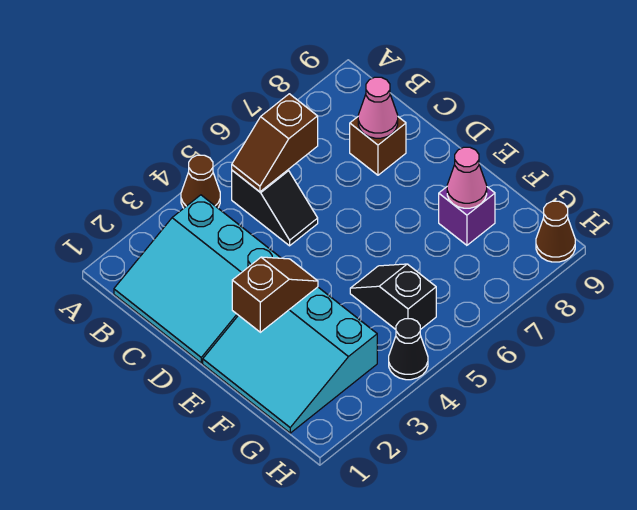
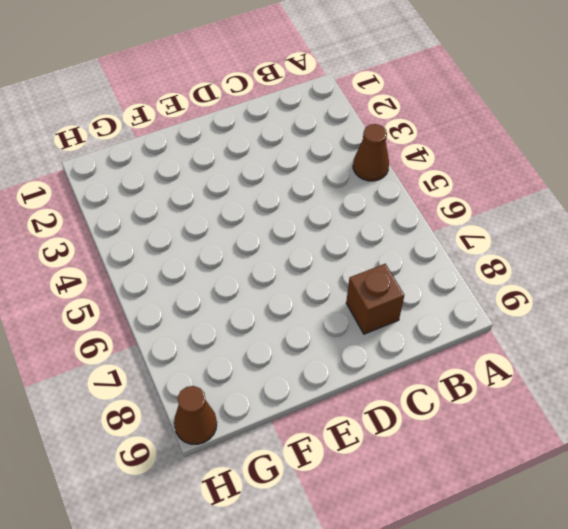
none -> cyan slope B1:D3 level 1 top 3
none -> black slope B5:C5 level 1 top B
none -> cyan slope E1:G3 level 1 top 3

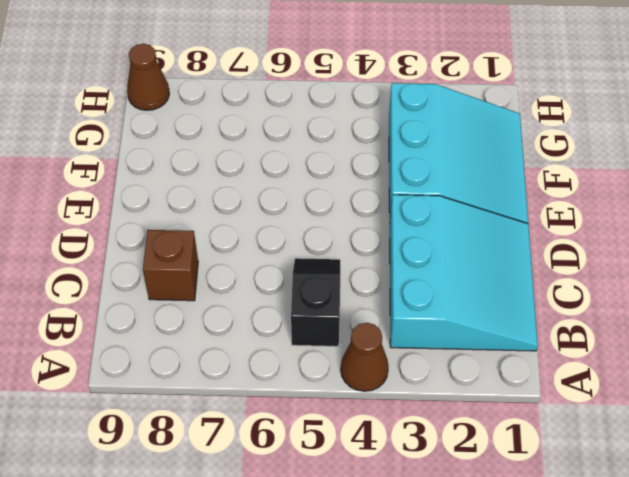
none -> black slope F5:G5 level 1 top G
none -> purple brick F8 level 1
none -> black cone H4 level 1

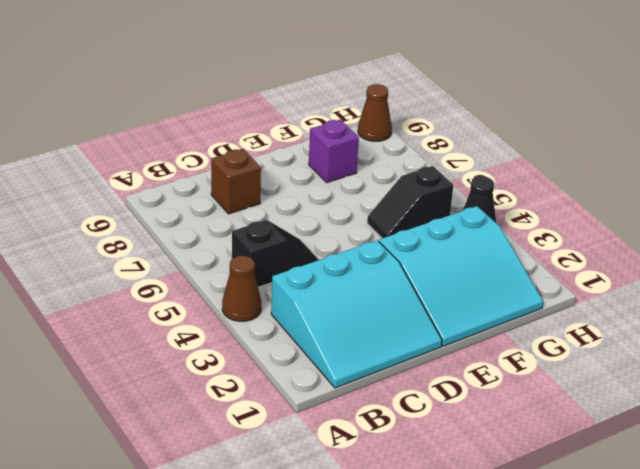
none -> brown slope B5:B6 level 2 top 6
none -> pink cone C8 level 2
none -> brown slope E2:E3 level 2 top 2

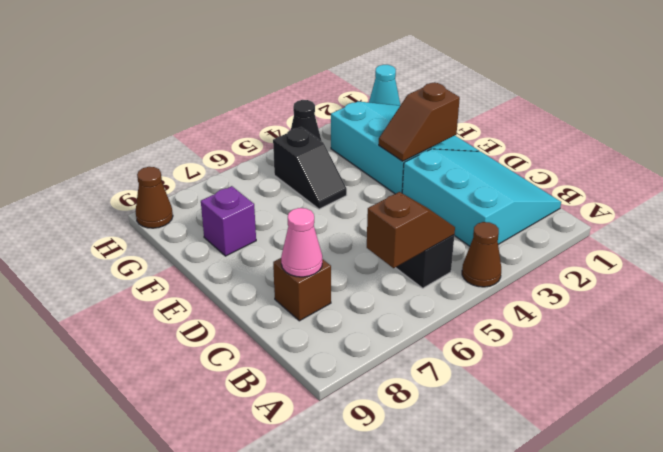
cyan cone H1 level 1 -> none
none -> pink cone F8 level 2

